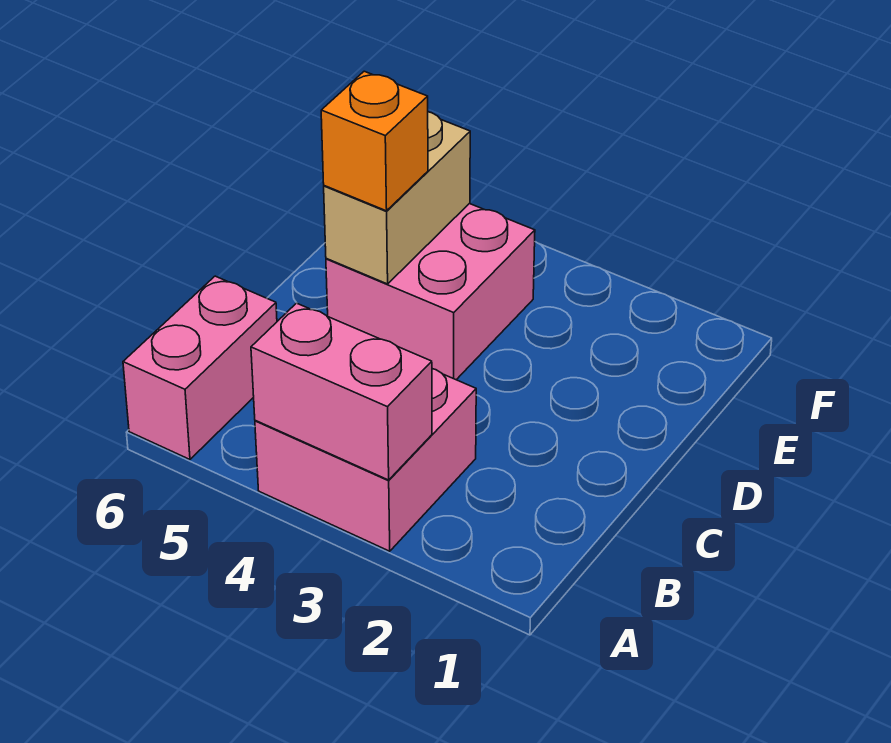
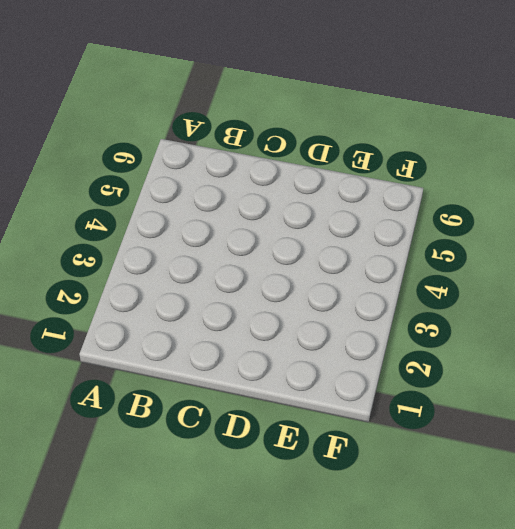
none -> pink brick A3:B4 level 1
none -> pink brick A6:B6 level 1

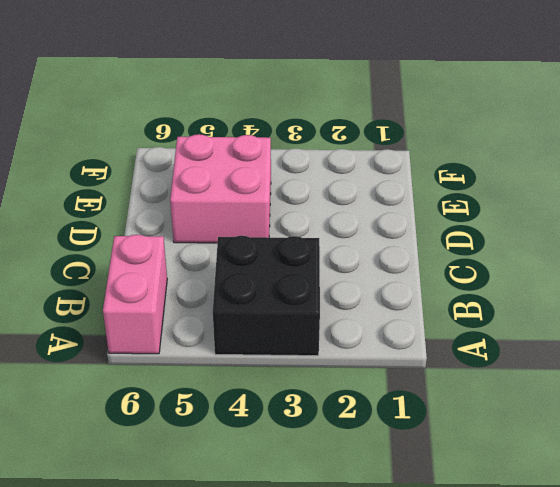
black brick A3:B4 level 1 -> pink brick A3:B4 level 1
none -> pink brick A3:A4 level 2
none -> tan brick D5:E5 level 2

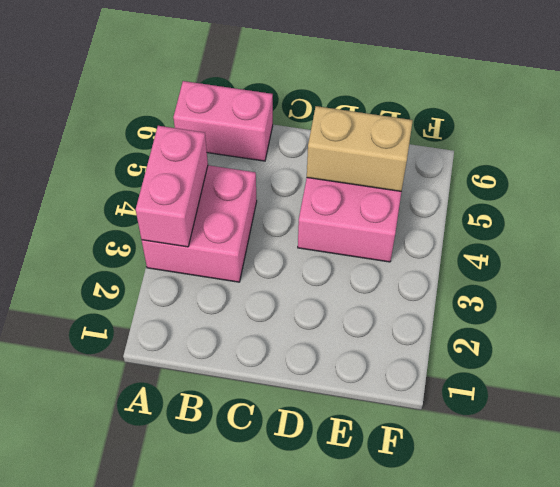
none -> orange brick D5 level 3

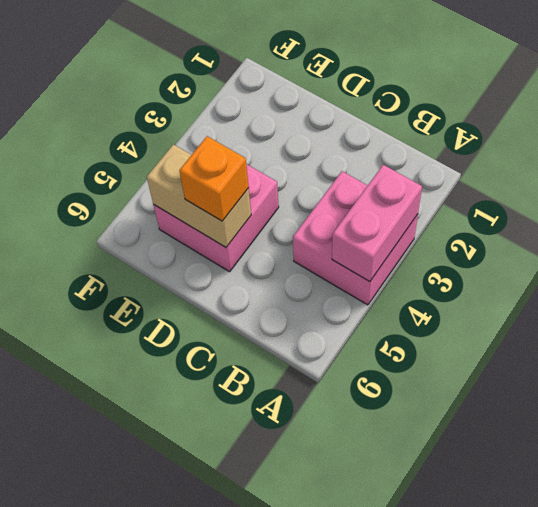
none -> pink brick A6:B6 level 1

